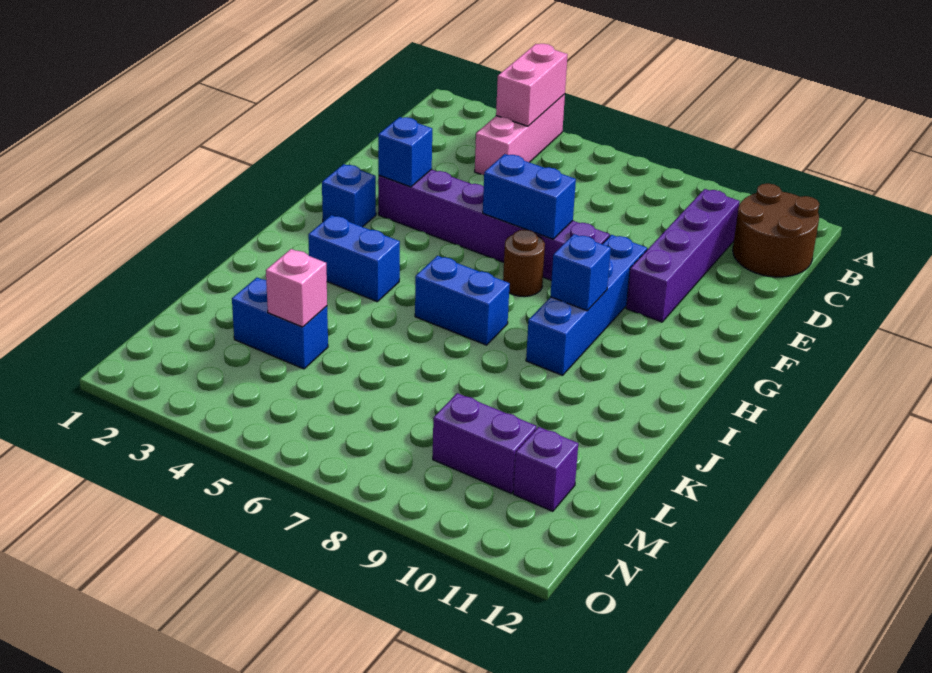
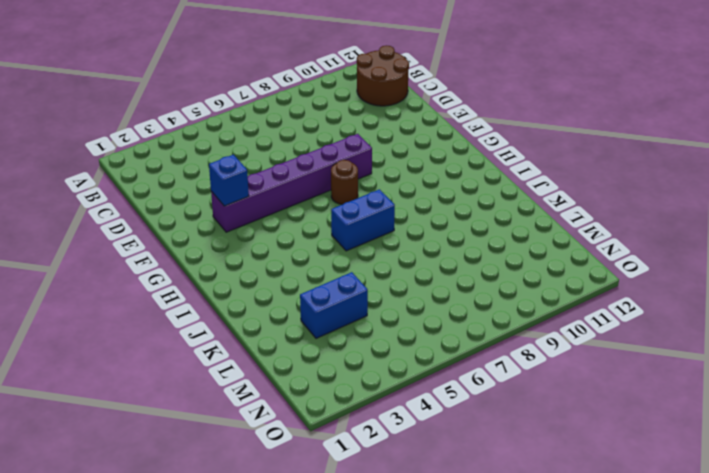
none -> pink brick A4:C4 level 1
none -> purple brick C10:F10 level 1
none -> blue brick F9:I9 level 1

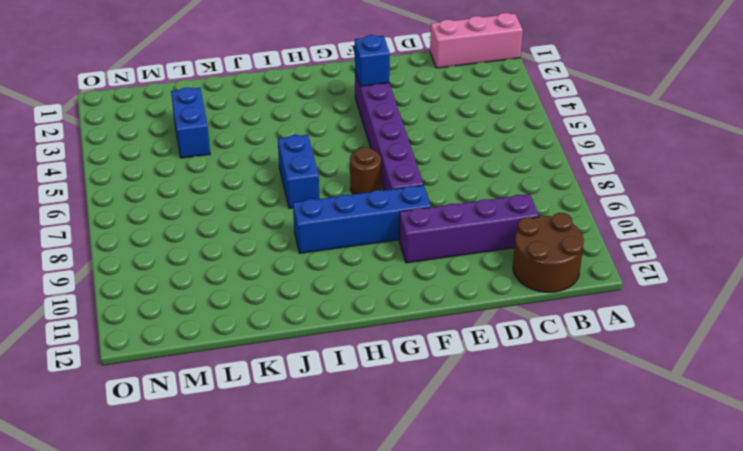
pink brick A1:C1 level 1 -> pink brick A4:C4 level 1
none -> blue brick G2 level 1
none -> blue brick I3:I4 level 1
none -> purple brick M9:M10 level 1

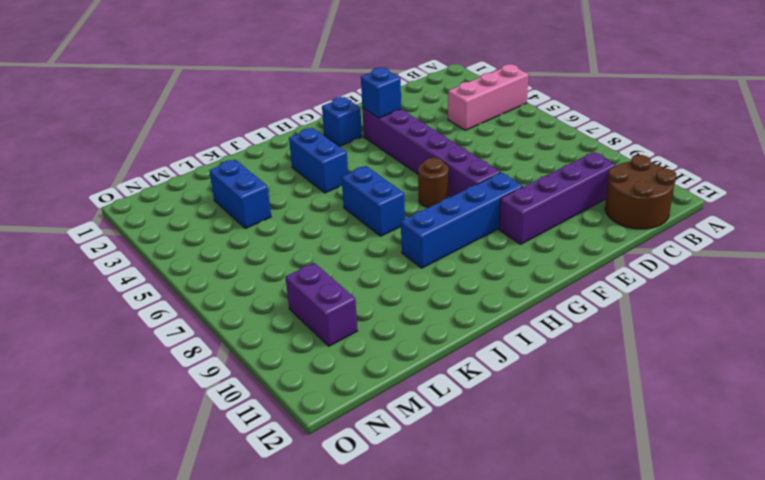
none -> purple brick M11 level 1
none -> pink brick A4:B4 level 2
none -> blue brick F6:F7 level 2

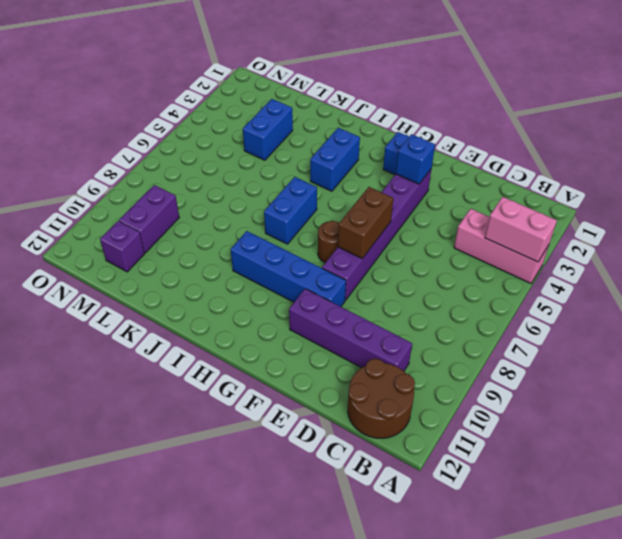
brown brick F6:F7 level 2 -> blue brick F6:F7 level 2
none -> blue brick H9 level 2
none -> pink brick L4 level 2

